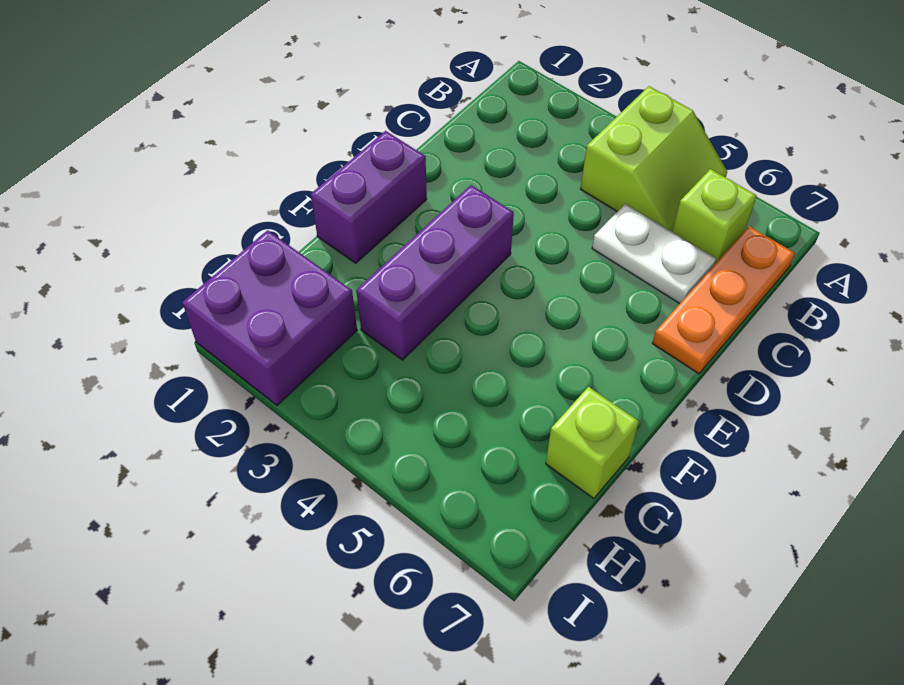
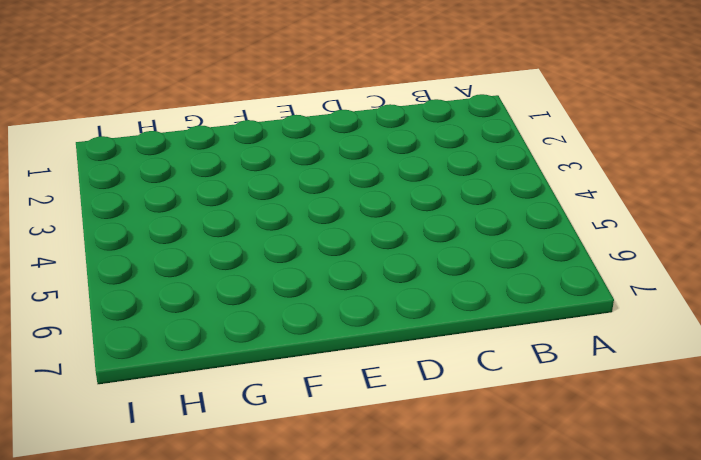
none -> lime slope A4:B5 level 1 top 4
none -> lime brick B6 level 1

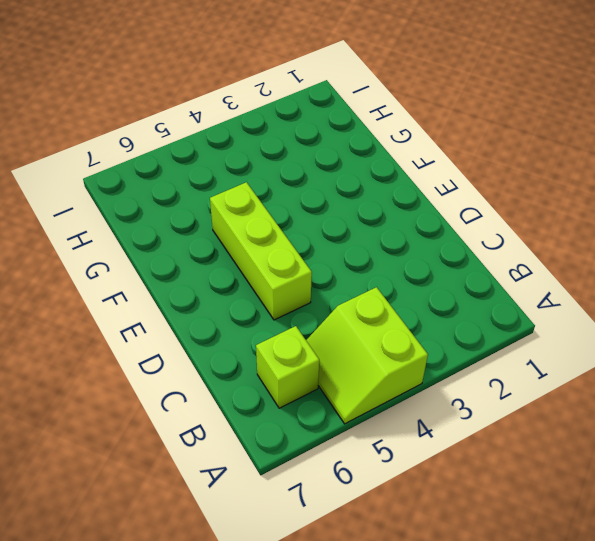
lime brick D5:F5 level 1 -> none
none -> orange plate B7:D7 level 1
none -> white plate C5:C6 level 1

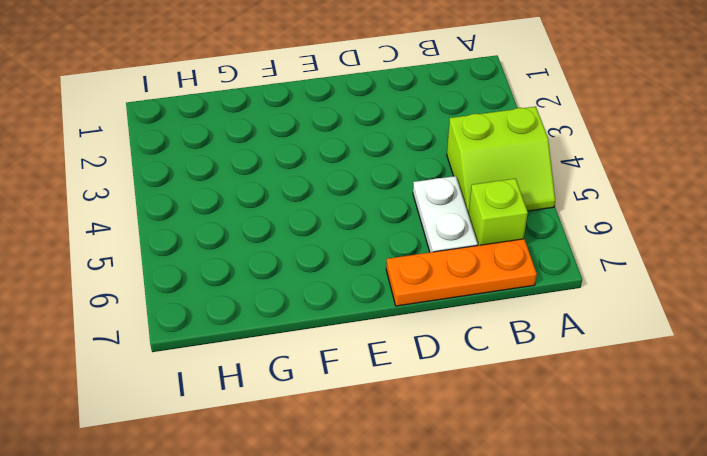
none -> purple brick E1:F1 level 1
none -> purple brick E3:G3 level 1

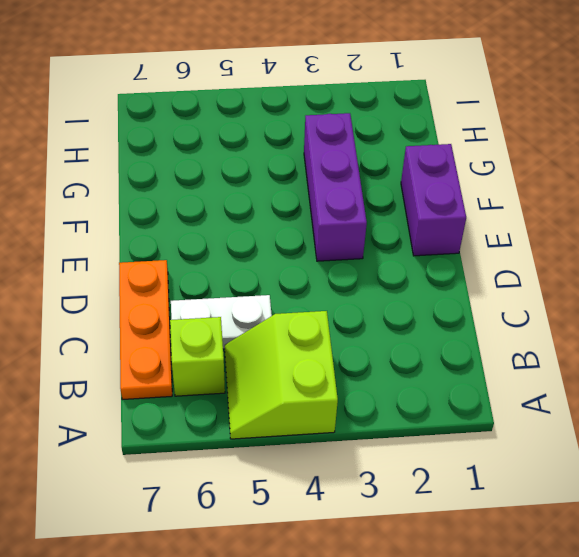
none -> lime brick G7 level 1
none -> purple brick H1:I2 level 1

